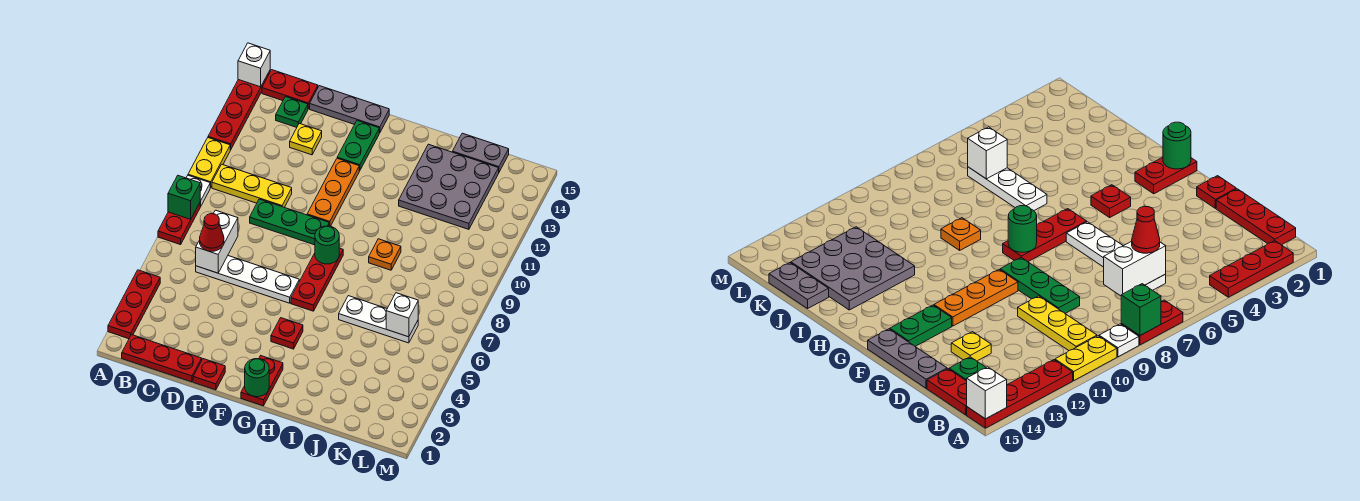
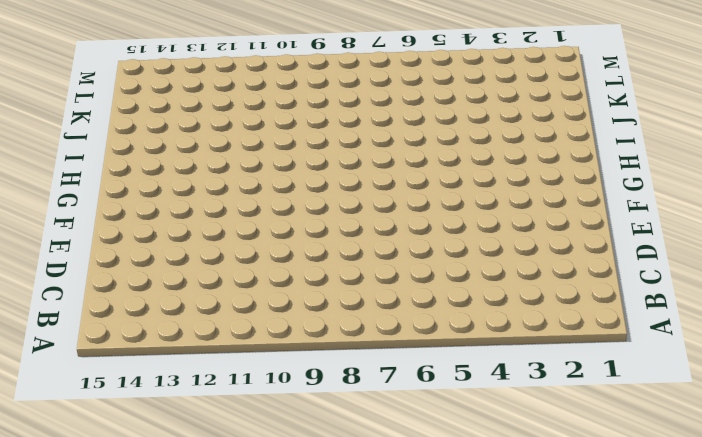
none -> red plate A2:A4 level 1
none -> red plate A7:A8 level 1
none -> white plate A9 level 1
none -> yellow plate A10:A11 level 1

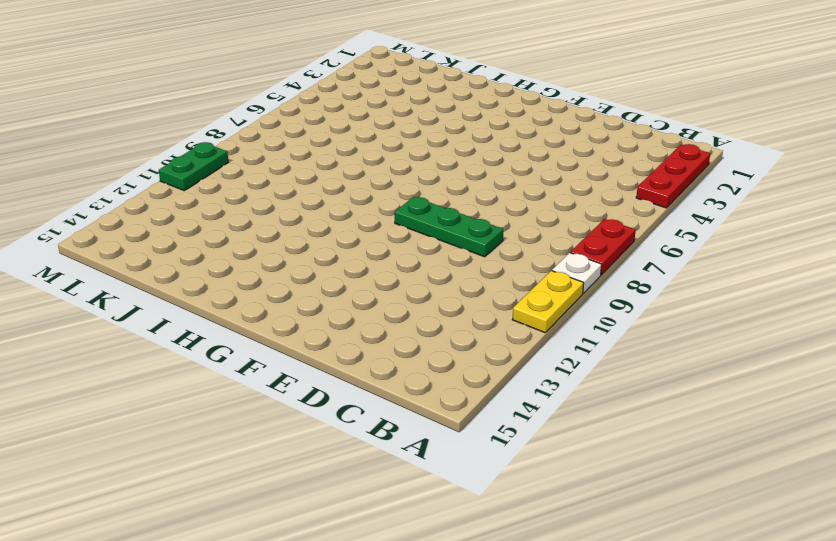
green plate M10:M11 level 1 -> green plate F13:F14 level 1
none -> red plate A12:A15 level 1
none -> red plate B1:D1 level 1
none -> yellow plate B10:D10 level 1
none -> red plate B15:C15 level 1

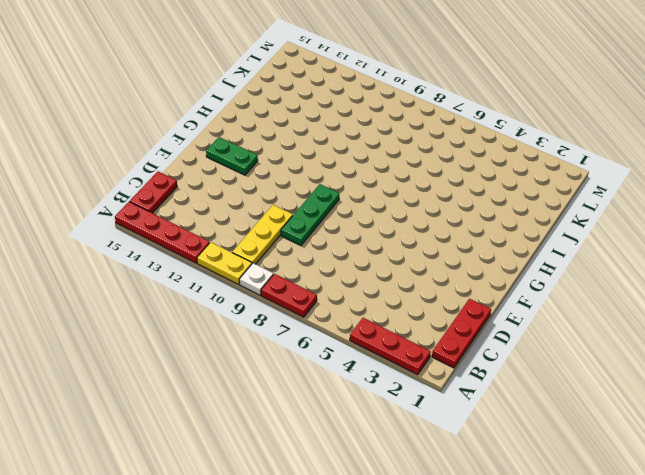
none -> white plate C6:F6 level 1
none -> green plate C14 level 1
none -> yellow plate D13 level 1
none -> grey plate D15:F15 level 1

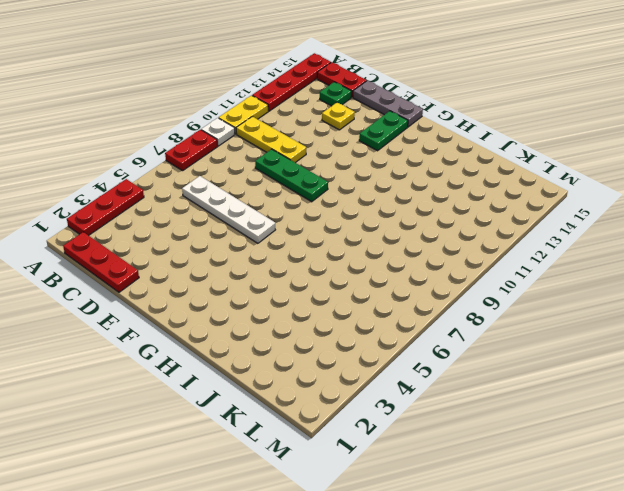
none -> red plate E1 level 1
none -> orange plate F10:F12 level 1
none -> red plate G1:G2 level 1
none -> red plate G4 level 1

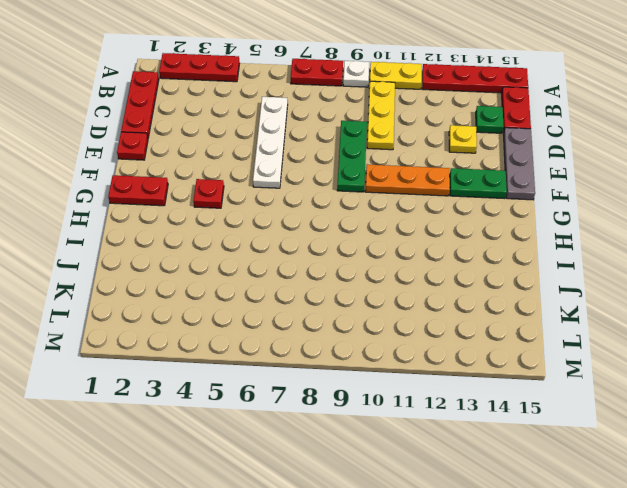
none -> red plate G6:G8 level 1
none -> white plate I6:K6 level 1
none -> orange plate I9 level 1
none -> grey plate I12:K14 level 1

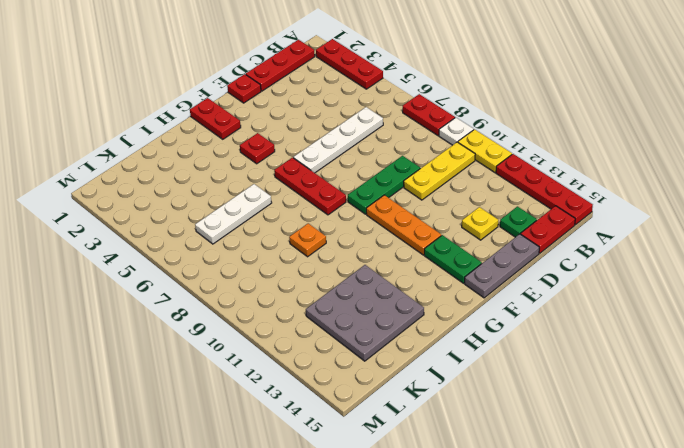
none -> grey plate J15:K15 level 1
none -> green brick A8 level 2
none -> white brick A15 level 2
none -> white brick C6:C7 level 2

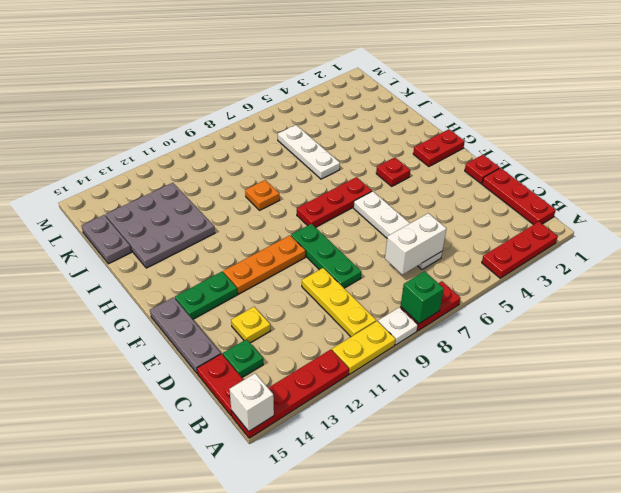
none -> green round brick G1 level 2
none -> green round brick G8 level 2
none -> white brick K6 level 2
none -> red cone C6 level 3

